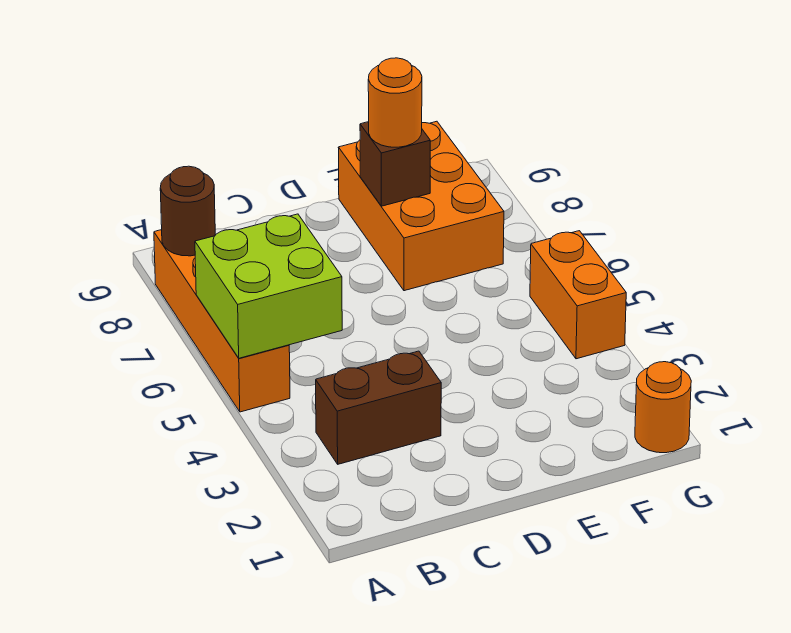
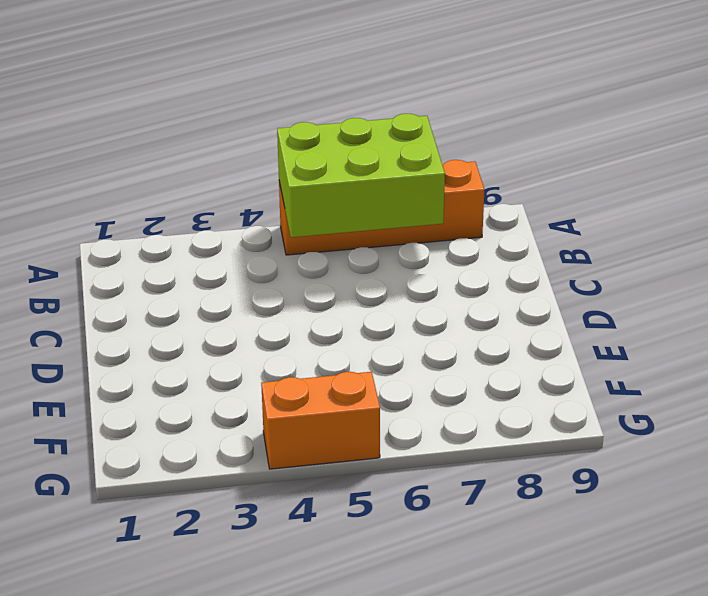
lime brick A5:B7 level 2 -> lime brick A5:B6 level 2
none -> brown brick B3:C3 level 1
none -> orange brick E7:F9 level 1

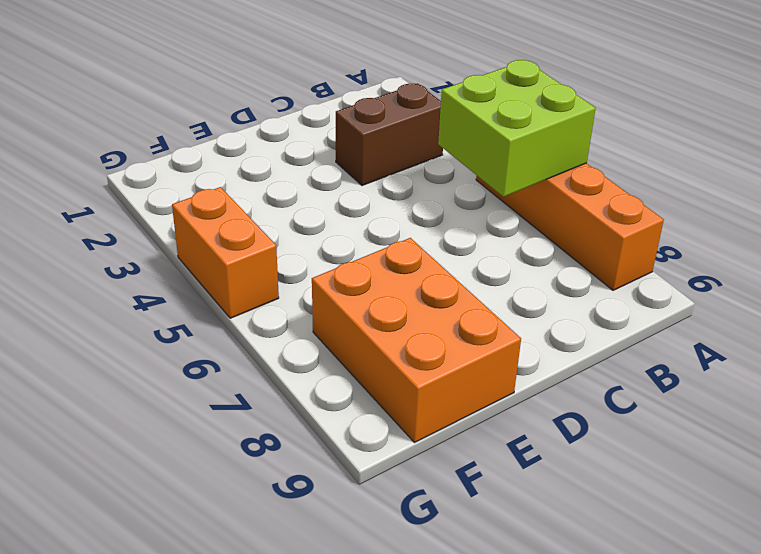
none -> orange round brick G1 level 1
none -> brown round brick A8 level 2

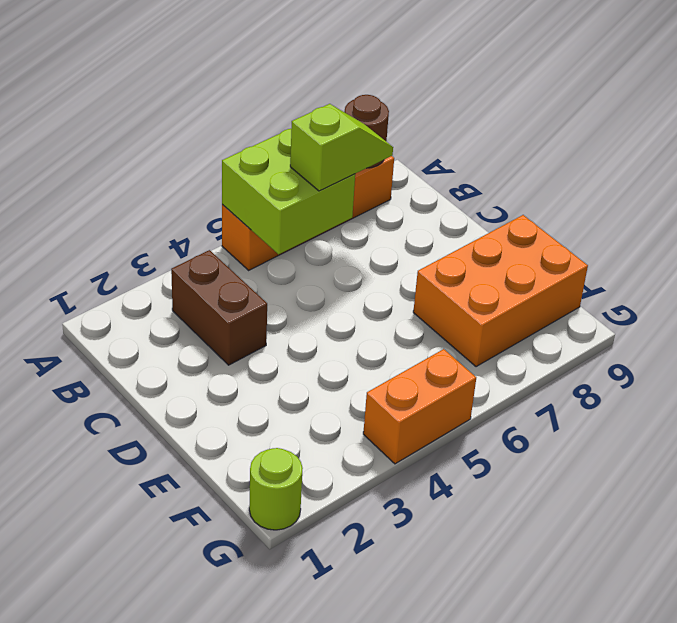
lime slope B6:B7 level 3 top 6 -> none
lime round brick G1 level 1 -> orange round brick G1 level 1
none -> brown brick E8 level 2
none -> orange round brick E8 level 3

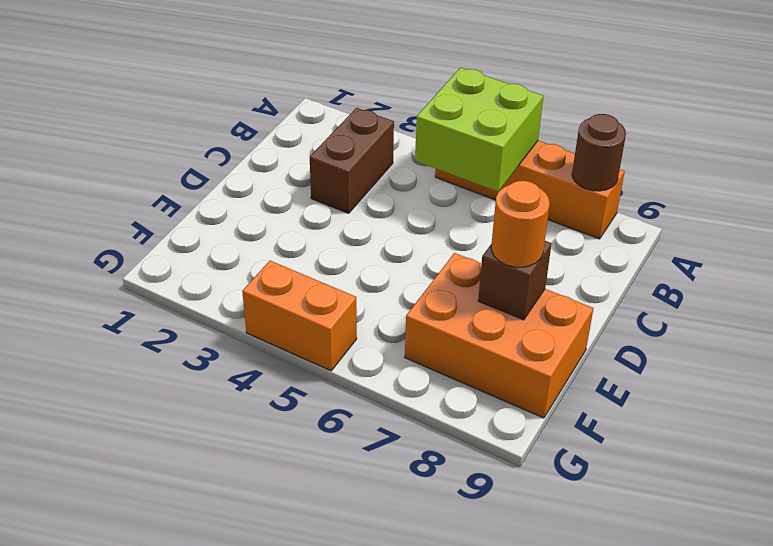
none -> orange round brick G1 level 1

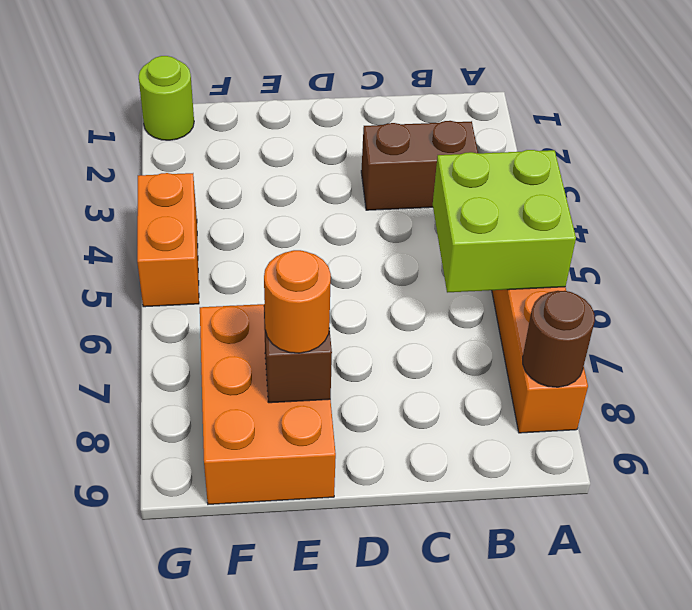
lime round brick G1 level 1 -> orange round brick G1 level 1

